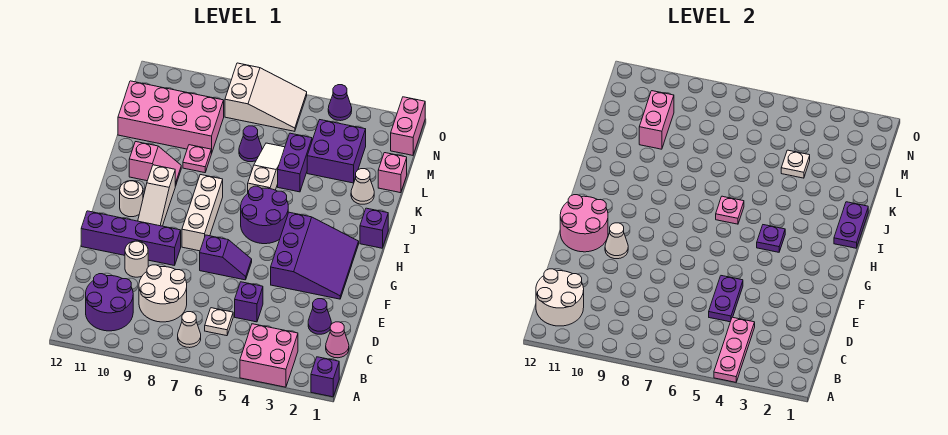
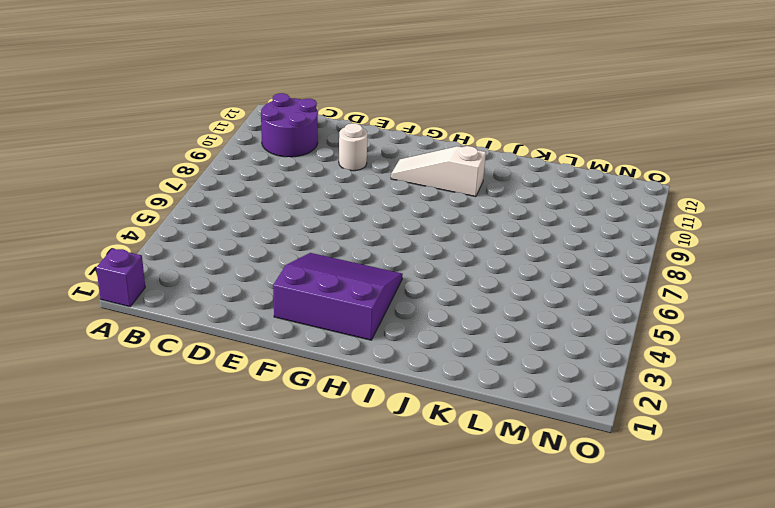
purple slope F2:H4 level 1 top 2 -> purple slope F2:H4 level 1 top 4
none -> pink brick A3:B4 level 1
none -> white cone B7 level 1
none -> pink cone C1 level 1
none -> white plate C6 level 1

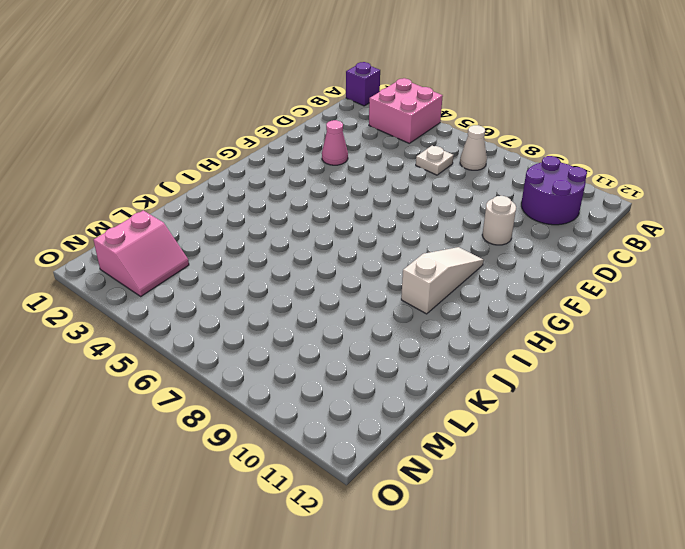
pink cone E3 level 1 -> pink cone C1 level 1
pink slope M2:N3 level 1 top 2 -> purple brick L3:M4 level 1
none -> white round brick C8:D9 level 1
none -> purple cone D2 level 1
none -> purple brick D5 level 1
none -> purple slope F2:H4 level 1 top 4

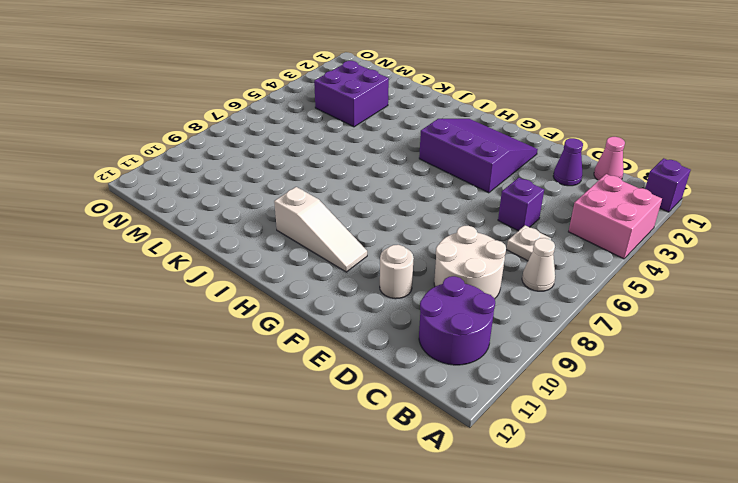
none -> purple slope F6:F7 level 1 top 7
none -> purple brick F9:F12 level 1
none -> white brick G8:I8 level 1
none -> purple round brick H5:I6 level 1

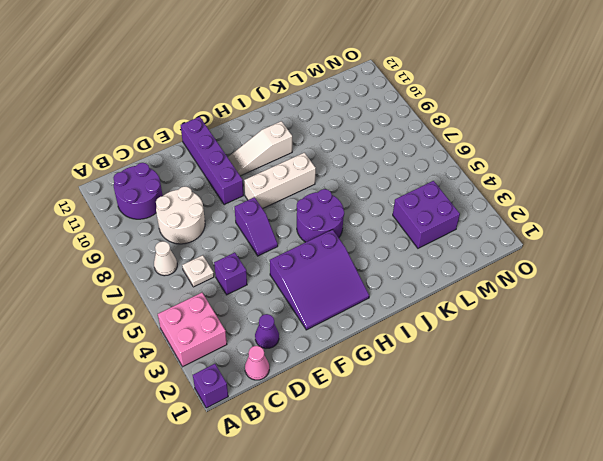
none -> white round brick E10 level 1
none -> white round brick H11 level 1
none -> purple brick I1 level 1
none -> white slope J6:L6 level 1 top J

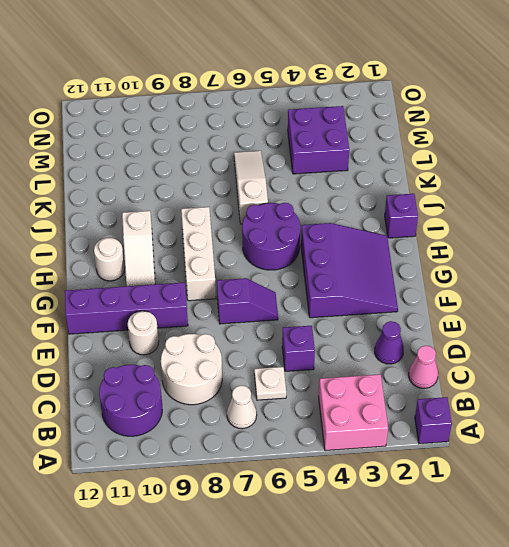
none -> pink slope J10:J11 level 1 top 11
none -> white cone K2 level 1
none -> purple brick K5:L5 level 1
none -> pink plate K9 level 1

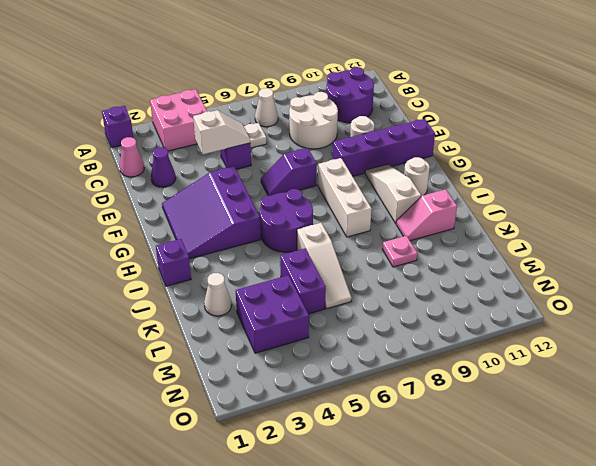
white slope D4:D5 level 2 top 4 -> purple plate D5:E5 level 2
none -> pink brick L1 level 1
none -> purple cone L7 level 1
none -> pink brick L9:M12 level 1
none -> pink brick N1:O1 level 1

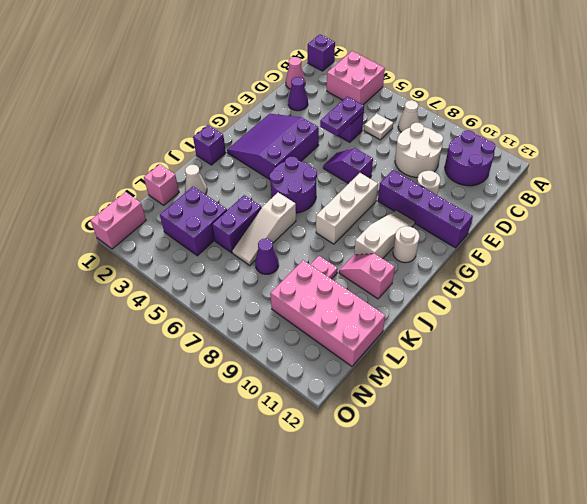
none -> white slope N6:O8 level 1 top 8
none -> purple cone O4 level 1
none -> pink plate A4:C4 level 2
none -> white round brick B11:C12 level 2

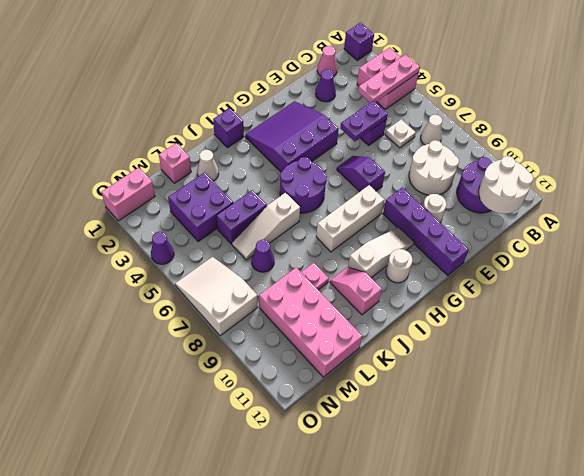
none -> white cone F10 level 2
none -> pink round brick F11:G12 level 2
none -> purple plate H4 level 2
none -> purple plate I1:J1 level 2

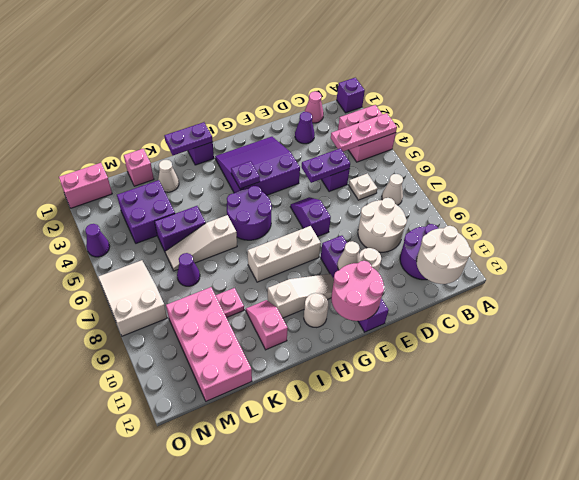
none -> pink plate I6 level 2
none -> white plate L4 level 2
none -> pink brick L10:M10 level 2

